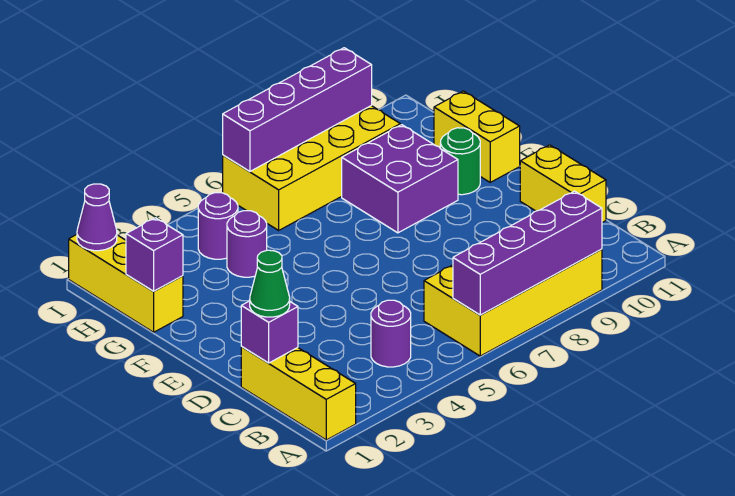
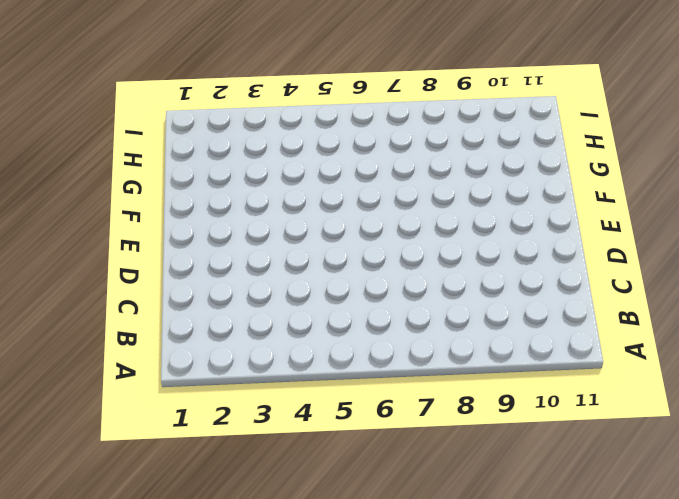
none -> yellow brick A1:C1 level 1
none -> yellow brick A6:B9 level 1
none -> purple round brick B4 level 1

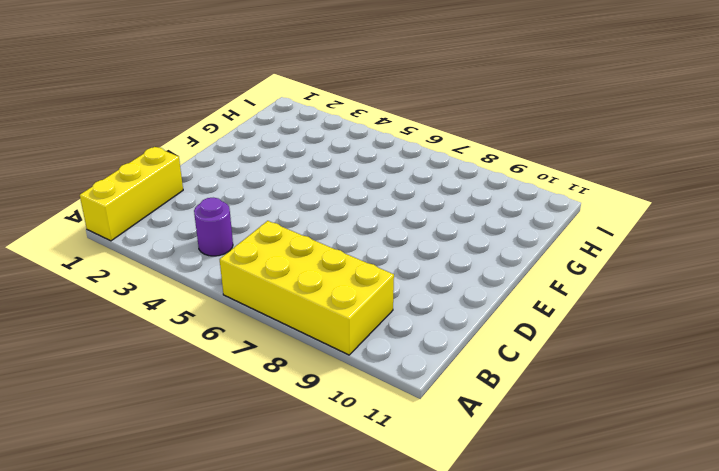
none -> yellow brick C11:D11 level 1
none -> purple brick F8:G9 level 1
none -> green round brick F10 level 1

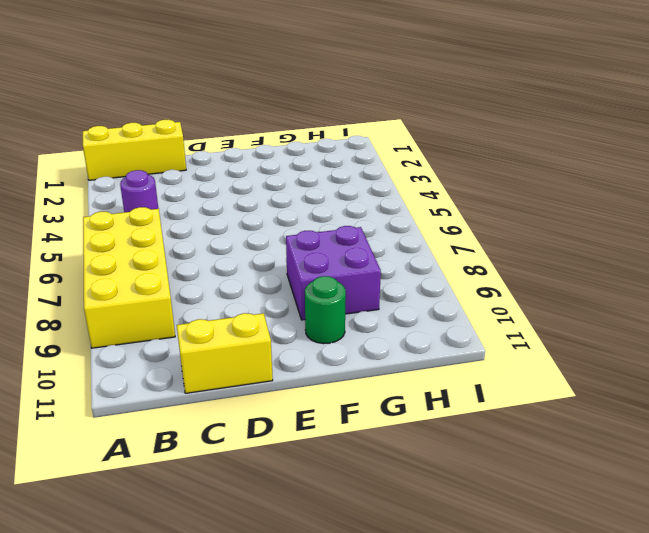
none -> yellow brick F11:G11 level 1
none -> yellow brick G1:I1 level 1
none -> purple round brick G4 level 1

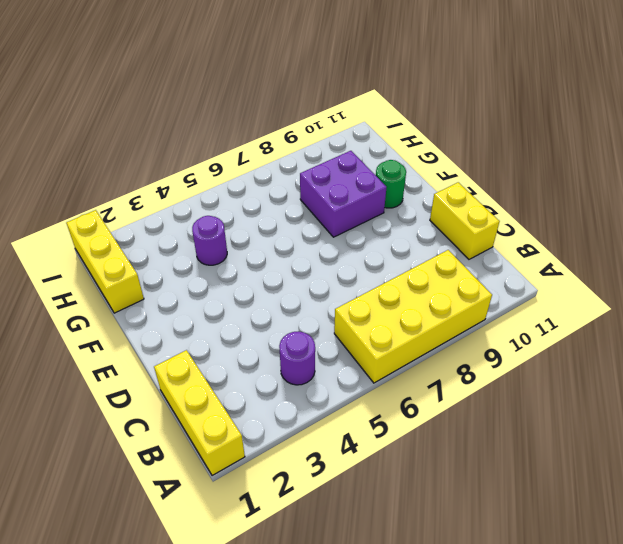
none -> yellow brick F11:G11 level 1
none -> purple round brick H4 level 1
none -> yellow brick H6:I9 level 1

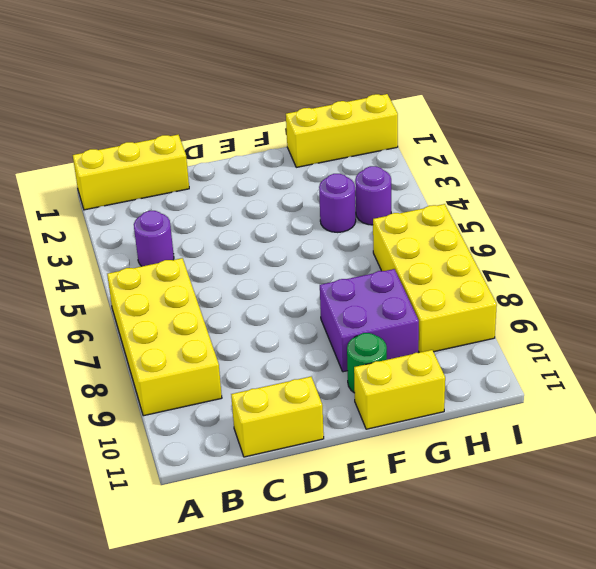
none -> purple brick A6:A9 level 2
none -> purple brick C1 level 2
none -> purple brick G1 level 2

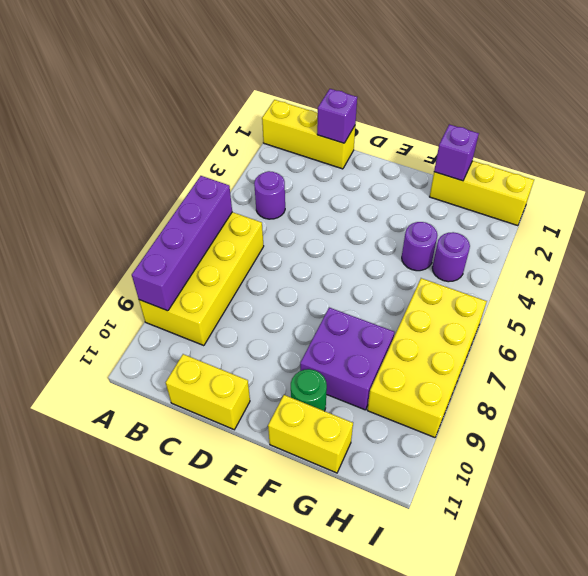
none -> purple cone I1 level 2
none -> purple brick I6:I9 level 2
none -> green cone C1 level 3

